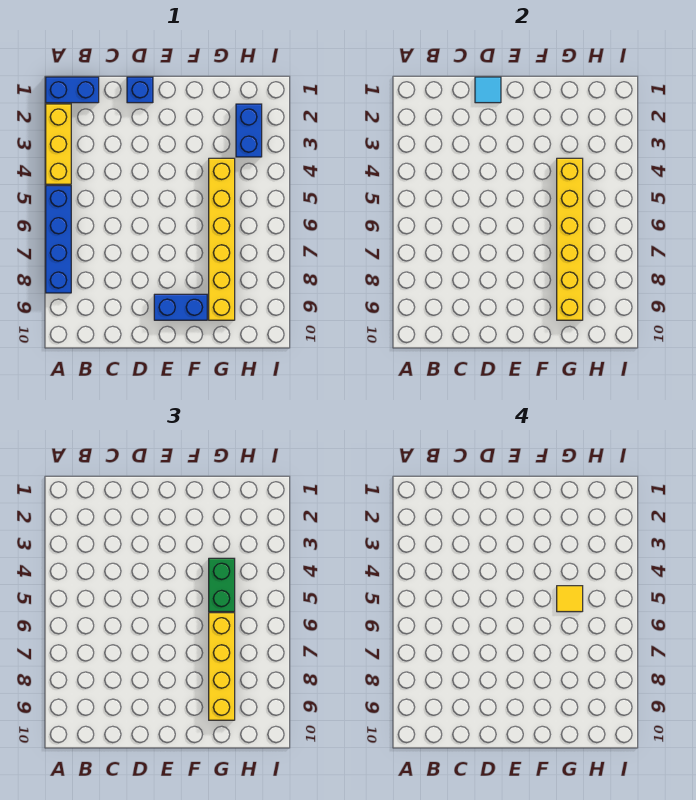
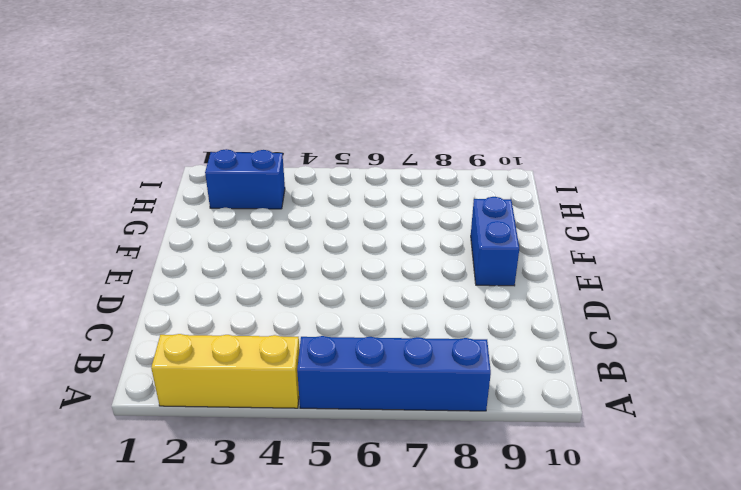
none -> blue brick A1:B1 level 1
none -> blue brick D1 level 1
none -> yellow brick G4:G9 level 1

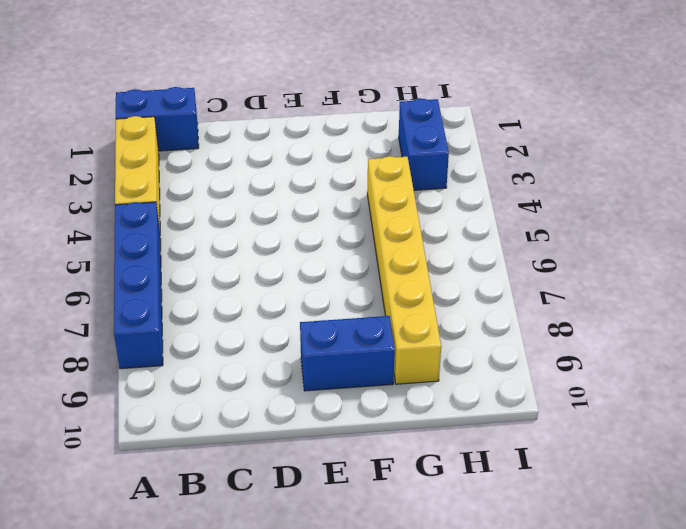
none -> blue brick D1 level 1
none -> cyan tile D1 level 2
none -> yellow brick G4:G9 level 2

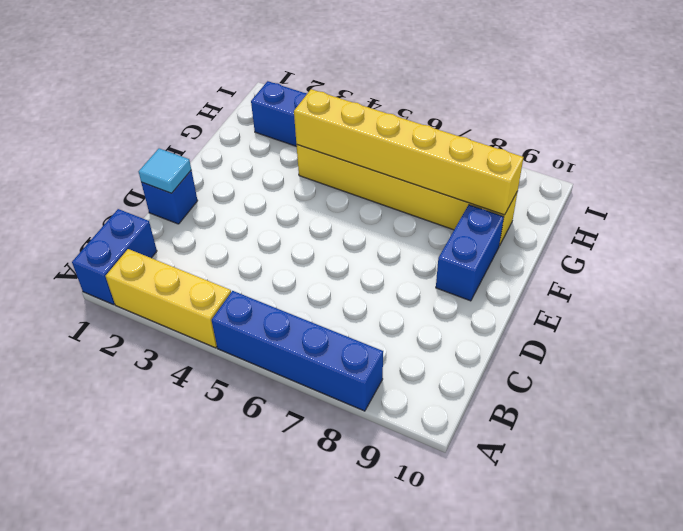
none -> green brick G4:G5 level 3
none -> yellow brick G6:G9 level 3
none -> yellow tile G5 level 4

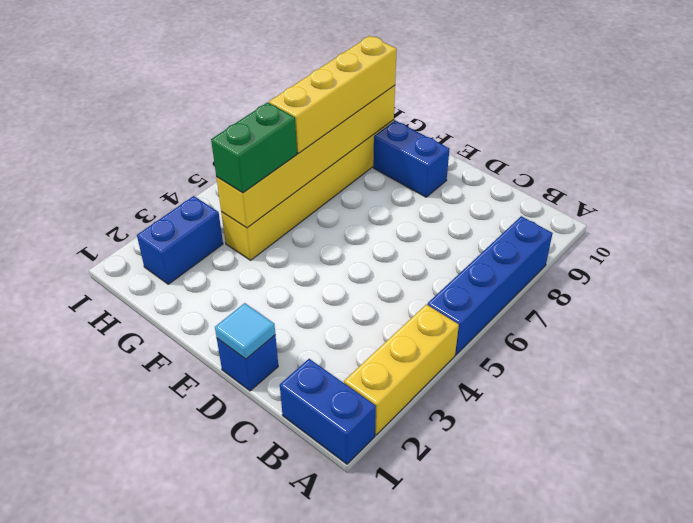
none -> yellow tile G5 level 4

